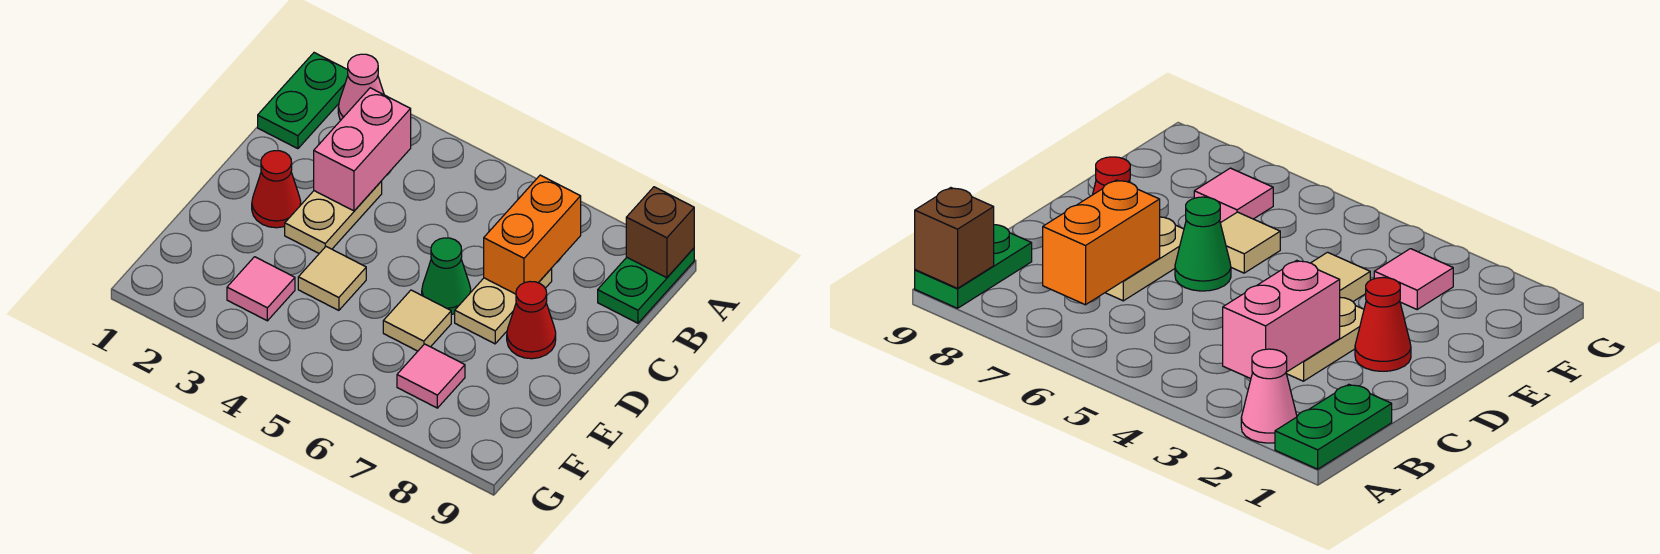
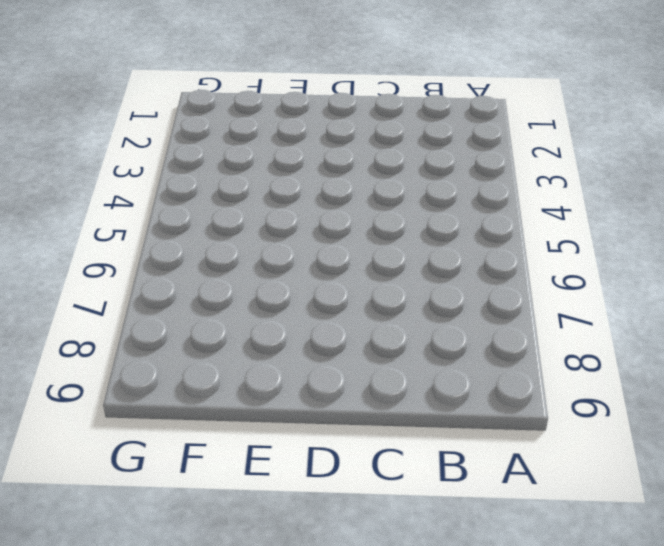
none -> green plate A1:B1 level 1
none -> pink cone A2 level 1
none -> green plate A9:B9 level 1

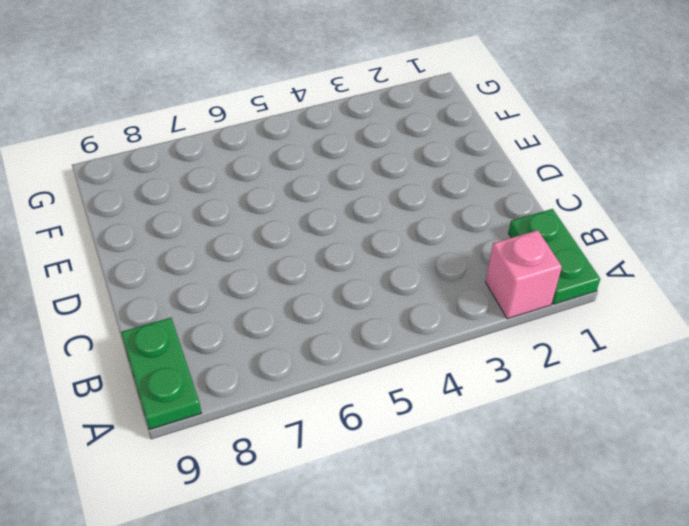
pink brick A2 level 1 -> pink cone A2 level 1
none -> tan plate C3:D3 level 1
none -> tan plate C7:D7 level 1
none -> red cone D2 level 1

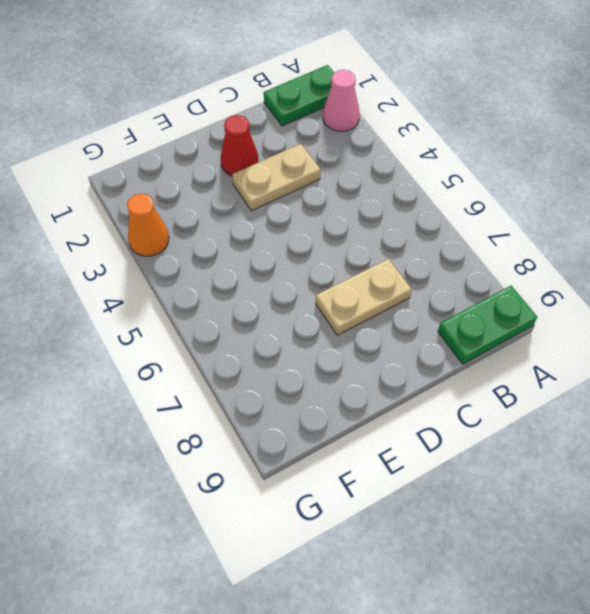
orange cone G3 level 1 -> none
none -> green cone D6 level 1
none -> red cone D8 level 1
none -> tan tile E4 level 1

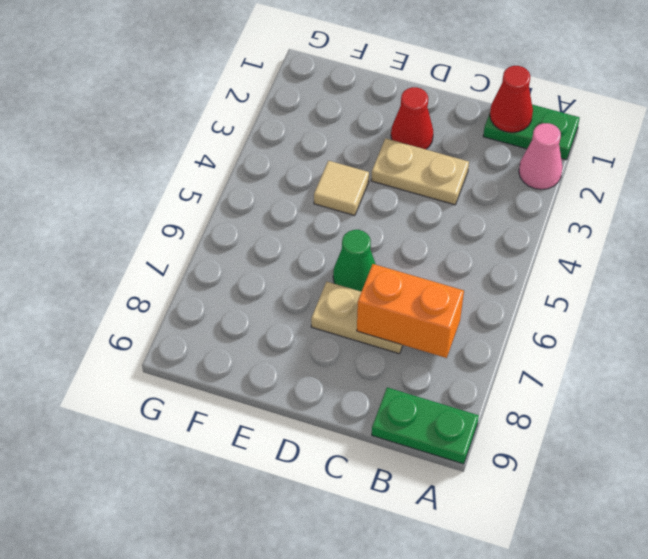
red cone B1 level 2 -> red cone D8 level 1
none -> tan tile E6 level 1
none -> pink tile F3 level 1
none -> pink tile F7 level 1

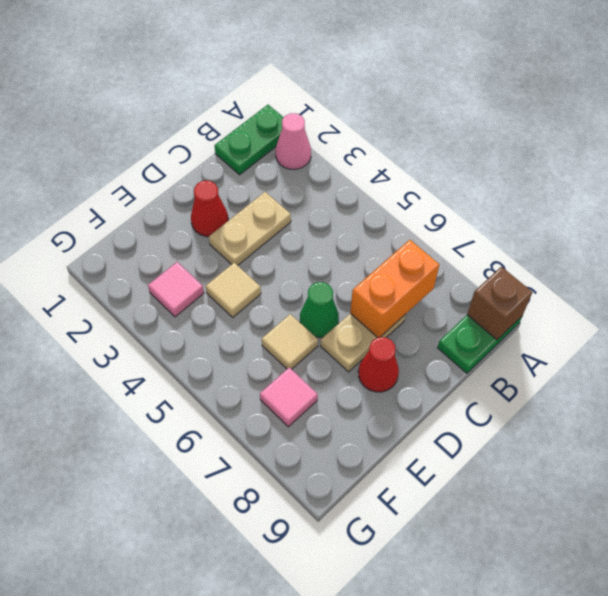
none -> pink brick B3:C3 level 2

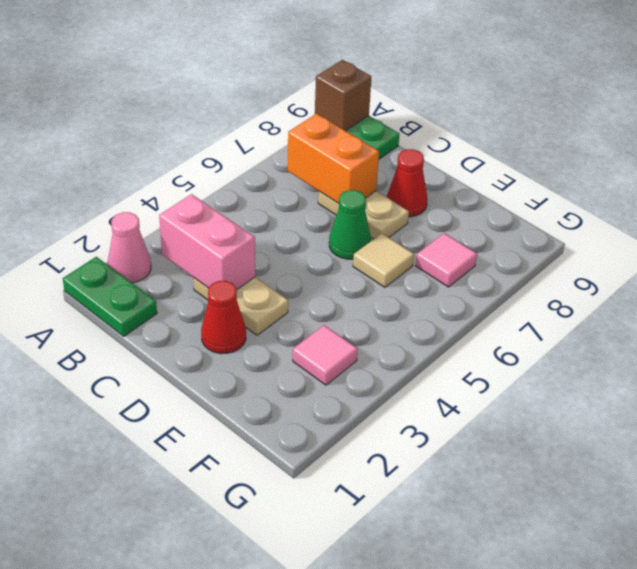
none -> tan tile E4 level 1

